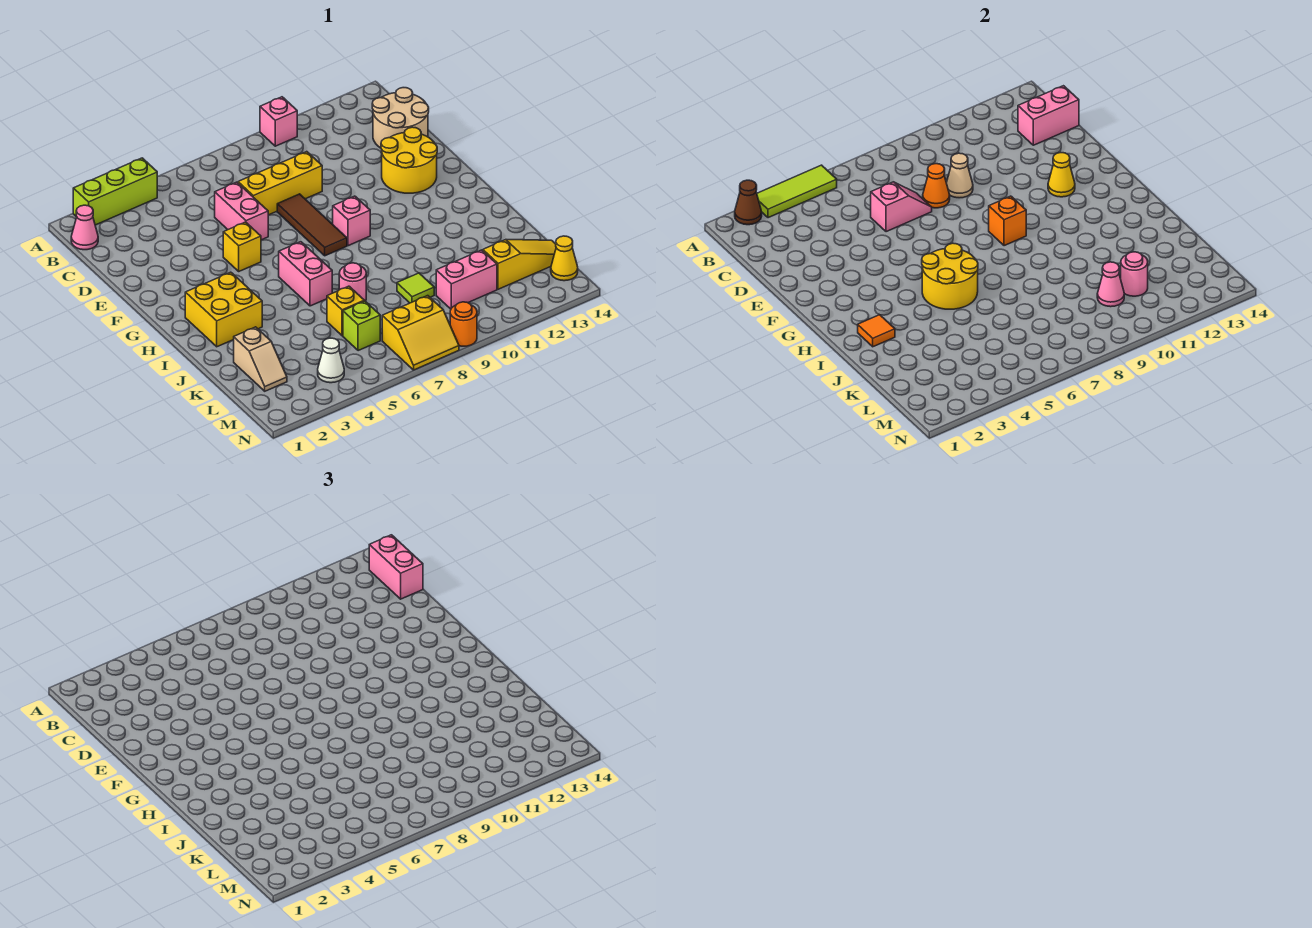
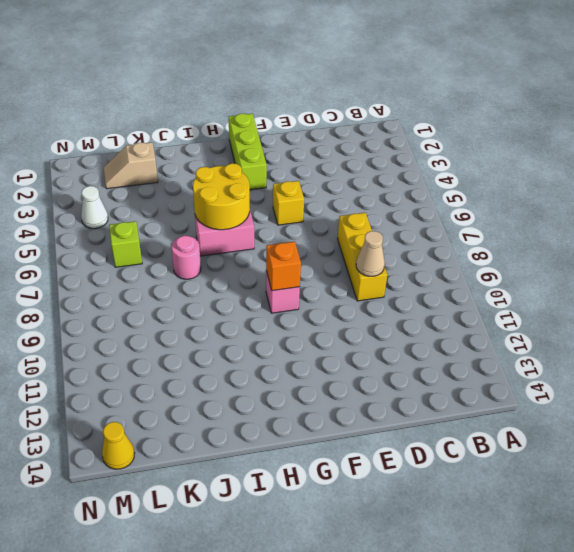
lime brick G1:G3 level 1 -> lime brick A2:A4 level 1
none -> pink brick A10 level 1
none -> pink cone B1 level 1
none -> tan round brick C13:D14 level 1
none -> pink brick D6:E6 level 1

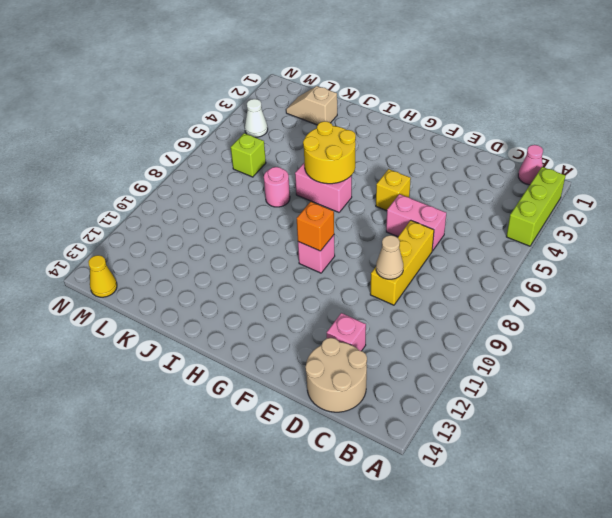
pink brick D12 level 1 -> pink brick A10 level 1
none -> brown tile E8:G8 level 1
none -> yellow round brick E12:F13 level 1
none -> yellow brick H2:I3 level 1
none -> yellow brick K6 level 1

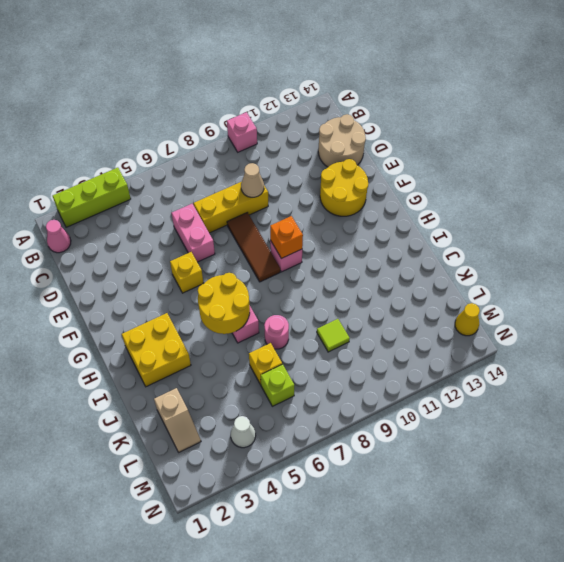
none -> pink brick L10:L11 level 1
none -> yellow slope L12:L14 level 1 top 12
none -> yellow slope M7:N8 level 1 top M
none -> orange round brick N9 level 1

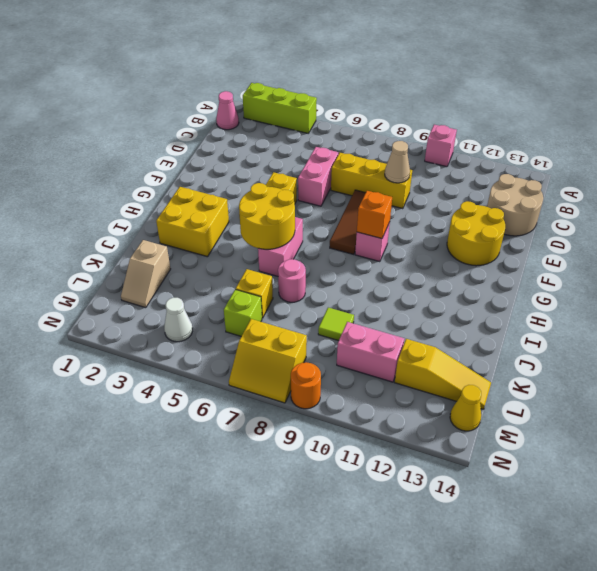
none -> brown cone A2 level 2
none -> lime tile A3:A5 level 2
none -> pink brick C13:C14 level 2
none -> pink slope D6:D7 level 2 top 6

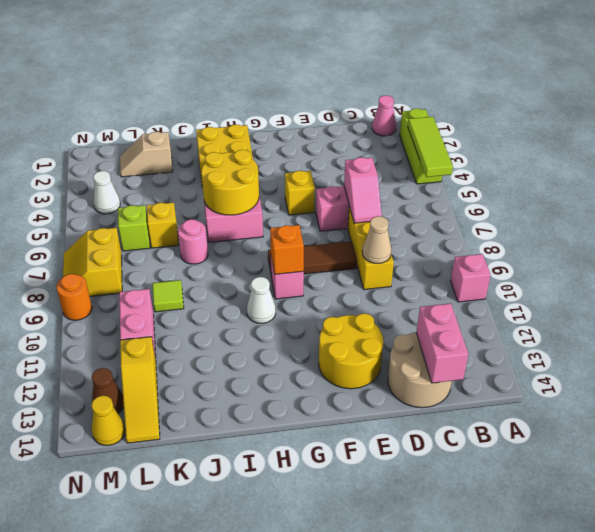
white cone H10 level 1 -> none
brown cone M13 level 1 -> brown cone A2 level 2
none -> orange cone D8 level 2
none -> yellow cone F12 level 2
none -> orange tile I2 level 2
none -> pink cone L10 level 2

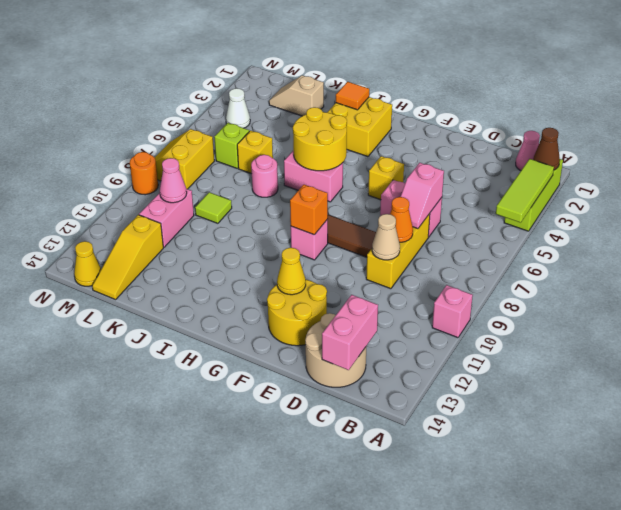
none -> pink round brick L11 level 2
none -> pink brick B14:C14 level 3

